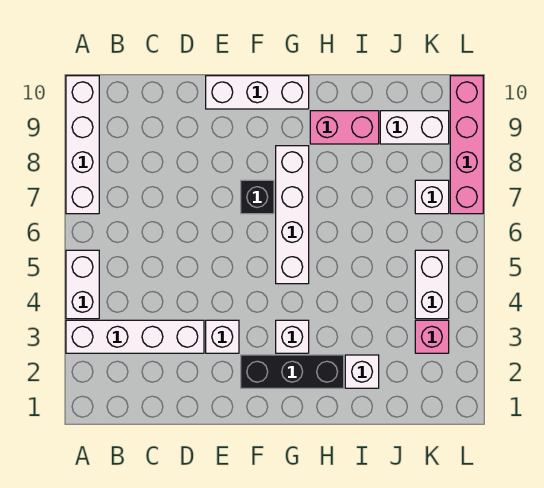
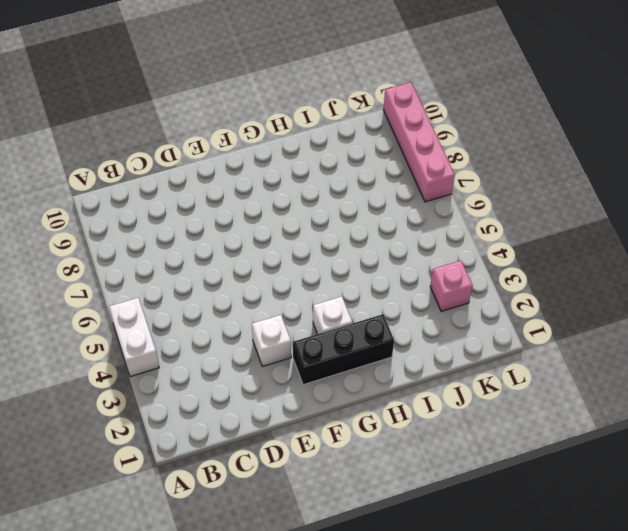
none -> white brick A3:D3 level 1
none -> white brick A7:A10 level 1
none -> white brick E10:G10 level 1

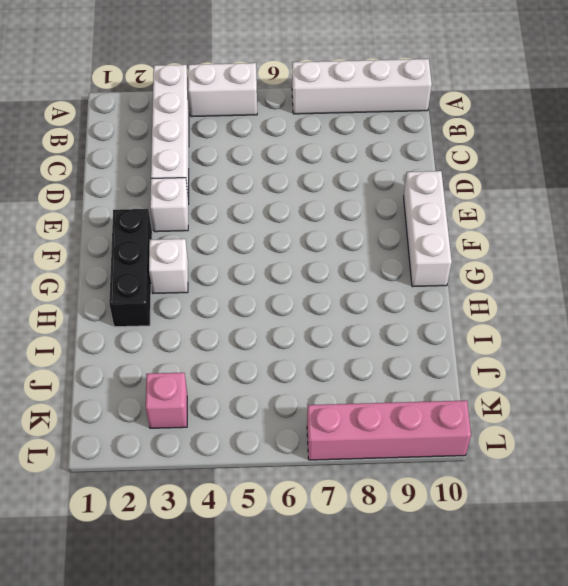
none -> black brick F7 level 1
none -> white brick G5:G8 level 1
none -> pink brick H9:I9 level 1

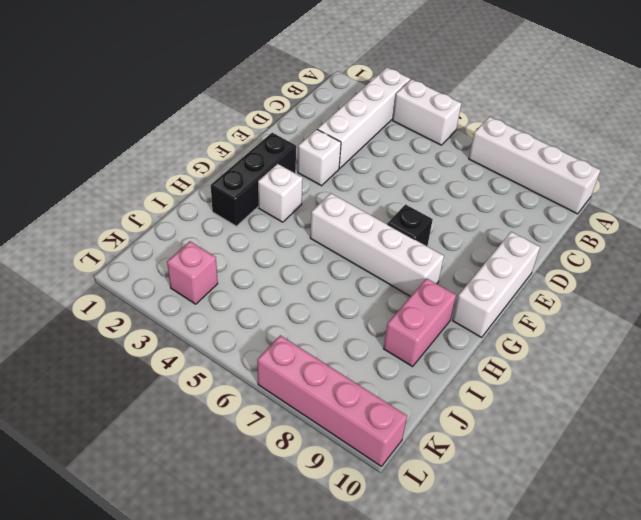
none -> white brick I2 level 1
none -> white brick J9:K9 level 1
none -> white brick K4:K5 level 1

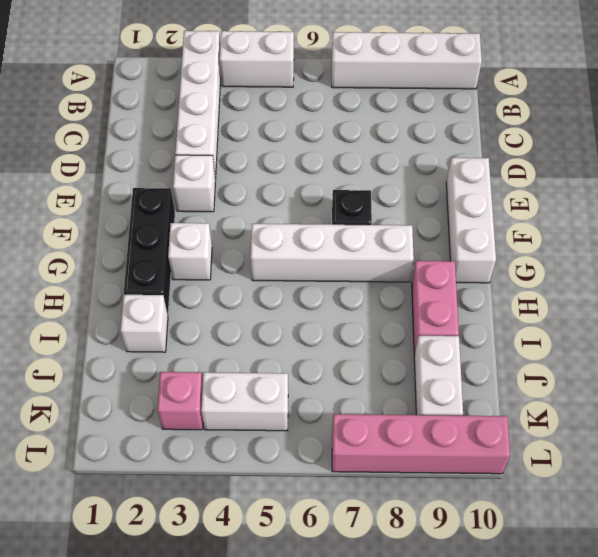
none -> white brick K7 level 1

